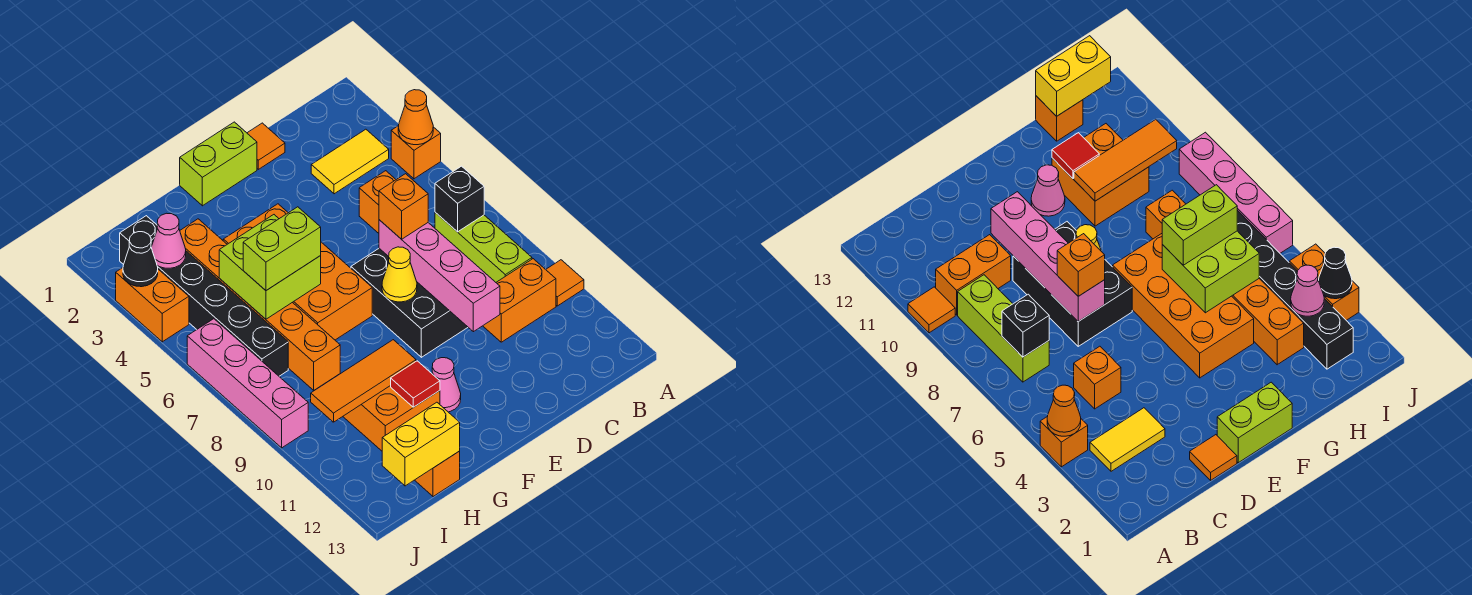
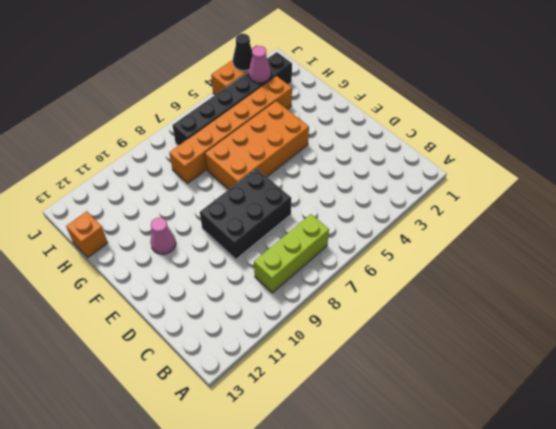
none -> orange brick A4 level 1
none -> orange tile A10 level 1
none -> yellow tile B3:C3 level 1

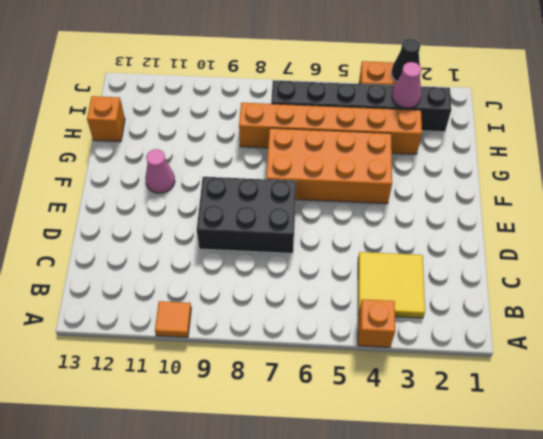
yellow tile B3:C4 level 1 -> yellow tile B3:C3 level 1
none -> lime brick B7:B9 level 1
none -> orange brick B10:C10 level 1
none -> orange brick C5 level 1

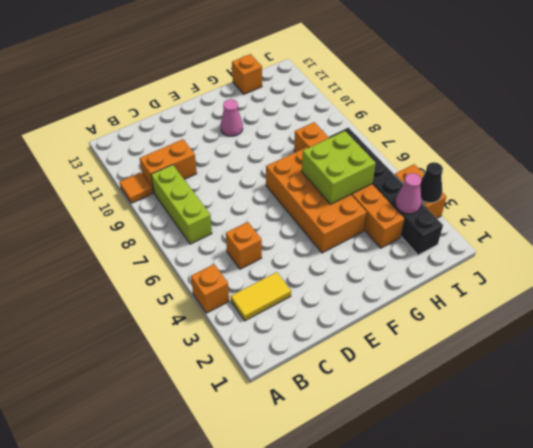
none -> orange tile D1 level 1
none -> black brick D7:E9 level 1
none -> lime brick E1:F1 level 1

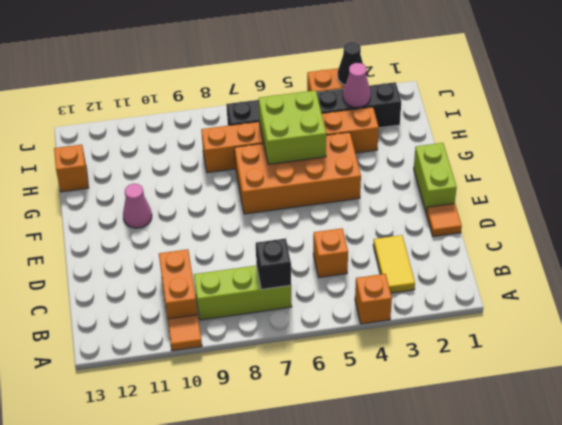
none -> black brick D7:E9 level 1
none -> orange brick G10:H11 level 1
none -> pink brick J6:J9 level 1

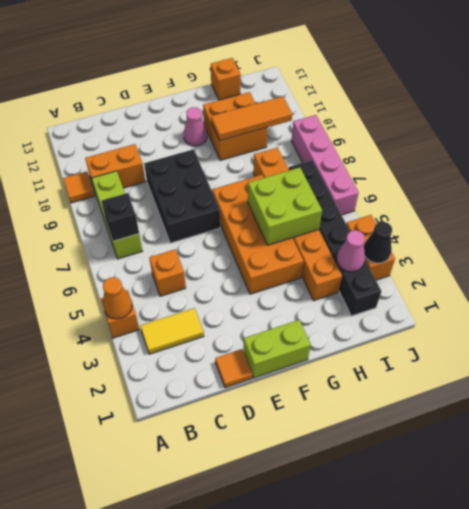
none -> pink brick D7:D10 level 2
none -> yellow cone E8 level 2
none -> red tile G11 level 2

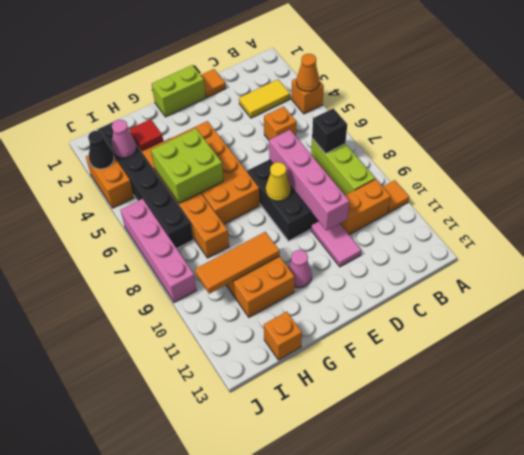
pink tile D10:D11 level 1 -> none
red tile H3 level 2 -> red tile G11 level 2
none -> yellow brick H13:I13 level 2
none -> orange brick D7 level 3
none -> lime brick G6:H6 level 3

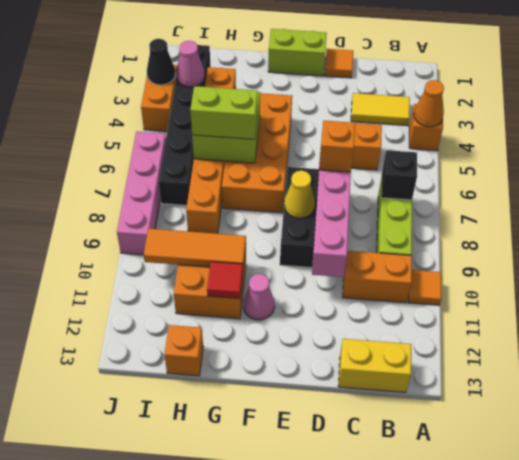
yellow brick B13:C13 level 1 -> yellow brick H13:I13 level 2

